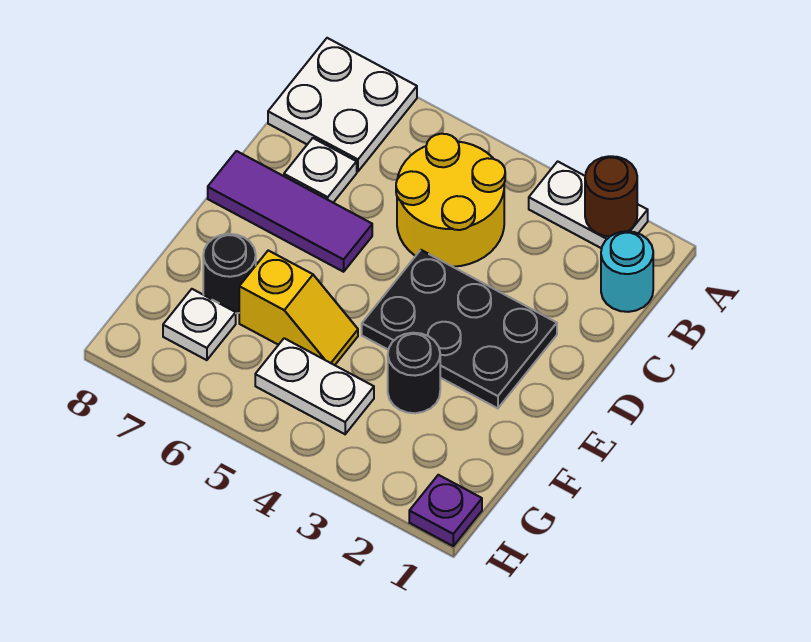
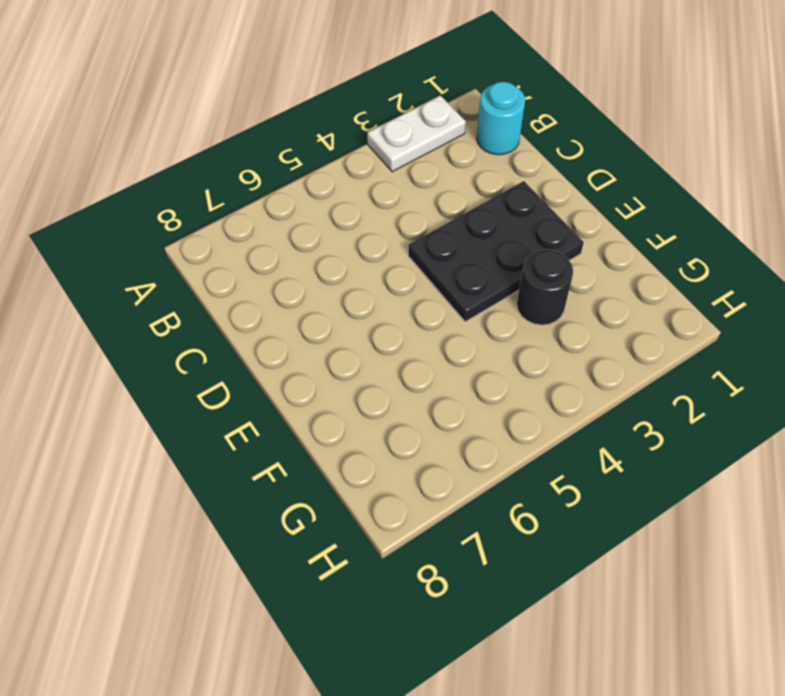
none -> white plate A7:B8 level 1
none -> yellow round brick B4:C5 level 1
none -> white plate C7 level 1

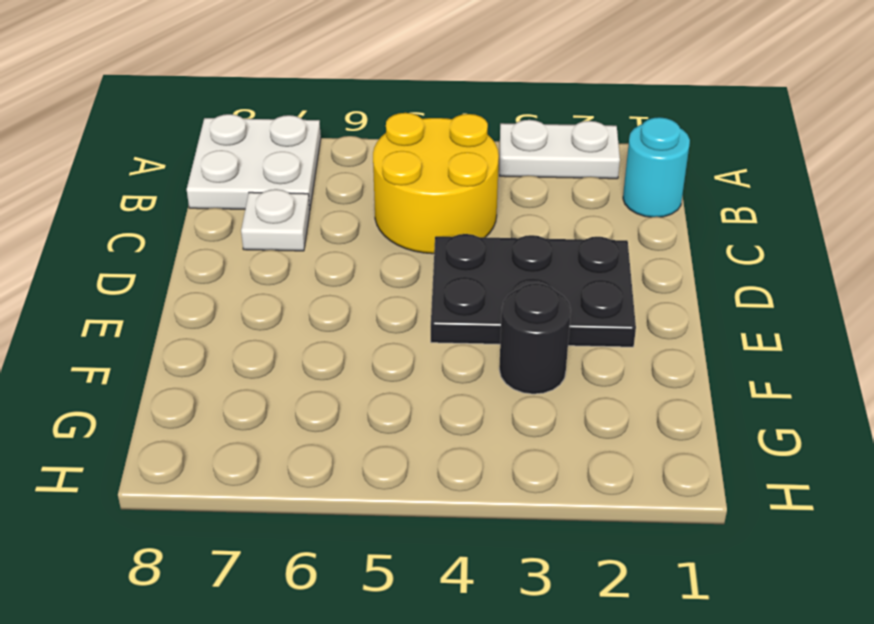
none -> purple tile D6:D8 level 1
none -> yellow slope F5:F6 level 1 top 6
none -> black round brick F7 level 1

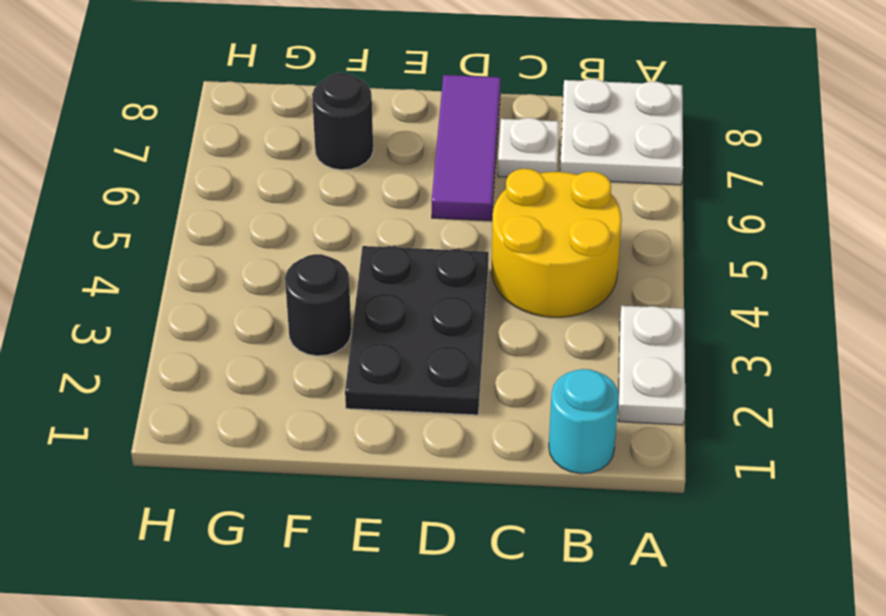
none -> yellow slope F5:F6 level 1 top 6
none -> white plate G4:G5 level 1
none -> white plate G7 level 1

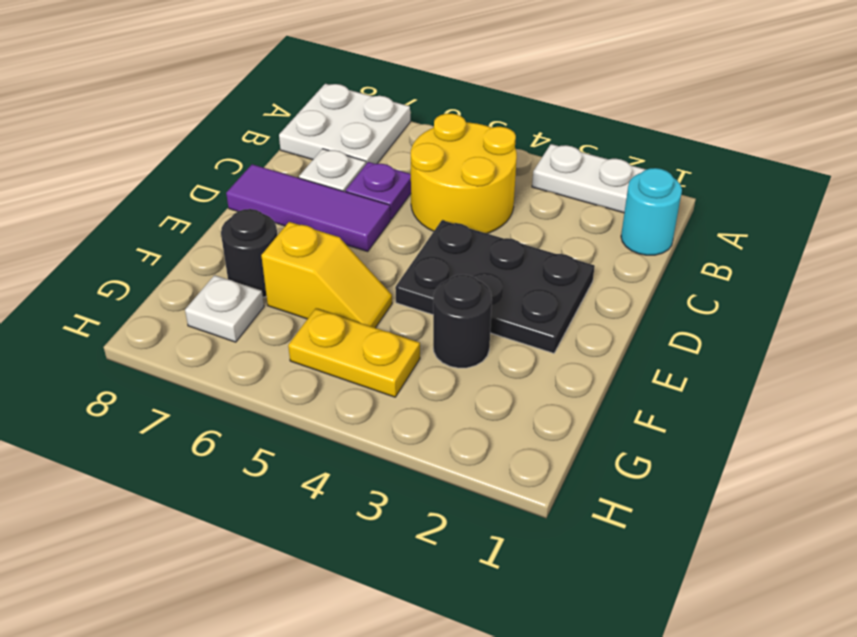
purple plate C6 level 1 -> purple plate H1 level 1
yellow plate G4:G5 level 1 -> white plate G4:G5 level 1
none -> brown round brick A2 level 2

